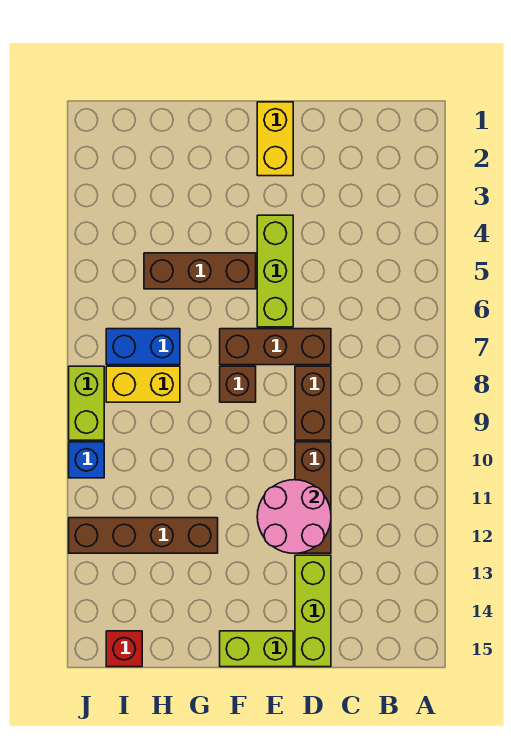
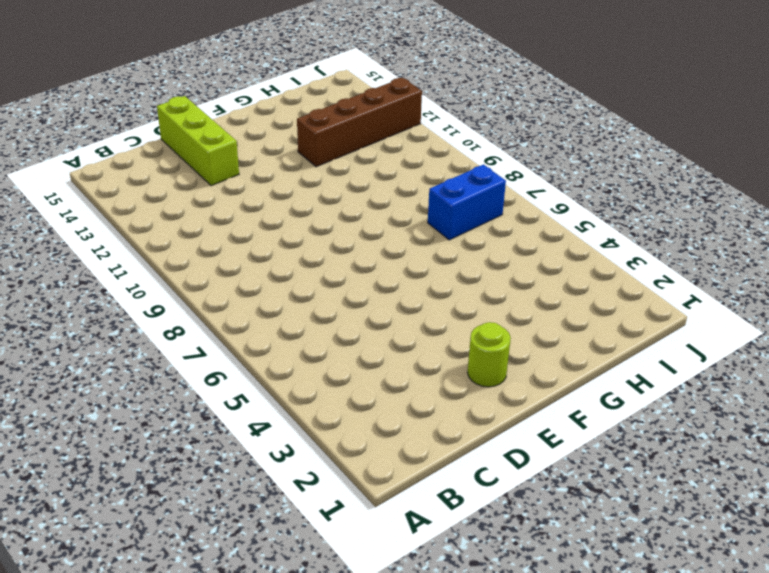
lime round brick E2 level 1 -> yellow brick E1:E2 level 1
none -> brown brick D7:F7 level 1
none -> brown brick D8:D9 level 1
none -> brown brick D10:D12 level 1

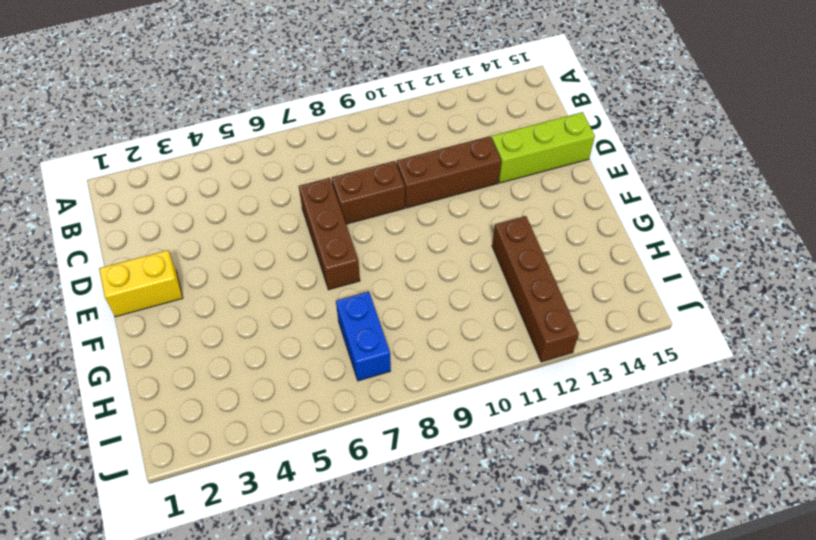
none -> lime brick E4:E6 level 1
none -> lime brick E15:F15 level 1
none -> brown brick F5:H5 level 1

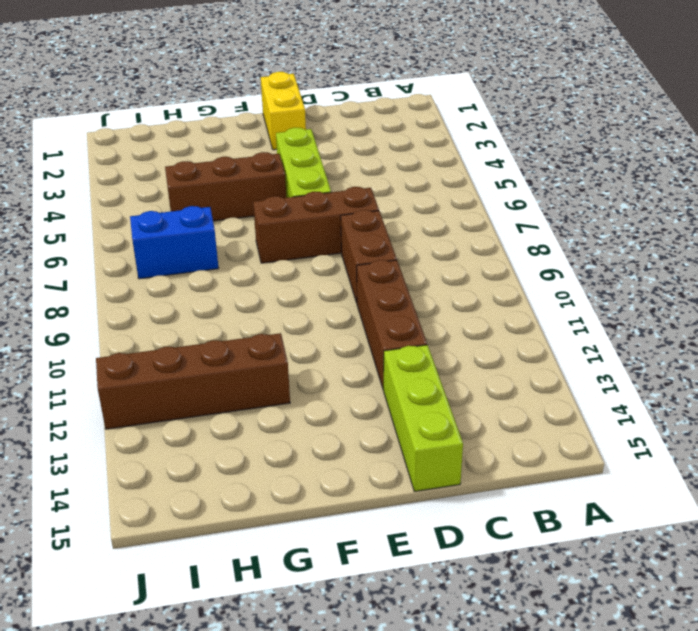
none -> lime brick E15:F15 level 1
none -> brown brick F8 level 1
none -> yellow brick H8:I8 level 1

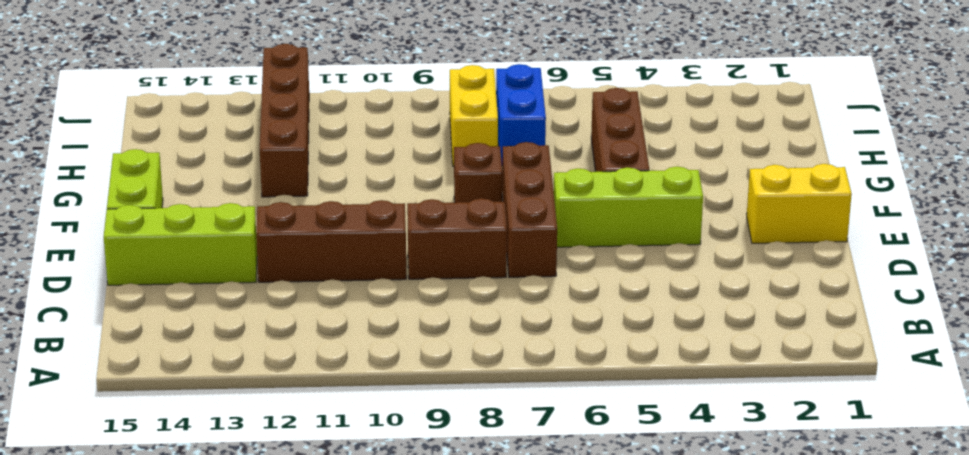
none -> red brick I15 level 1
none -> lime brick J8:J9 level 1
none -> blue brick J10 level 1

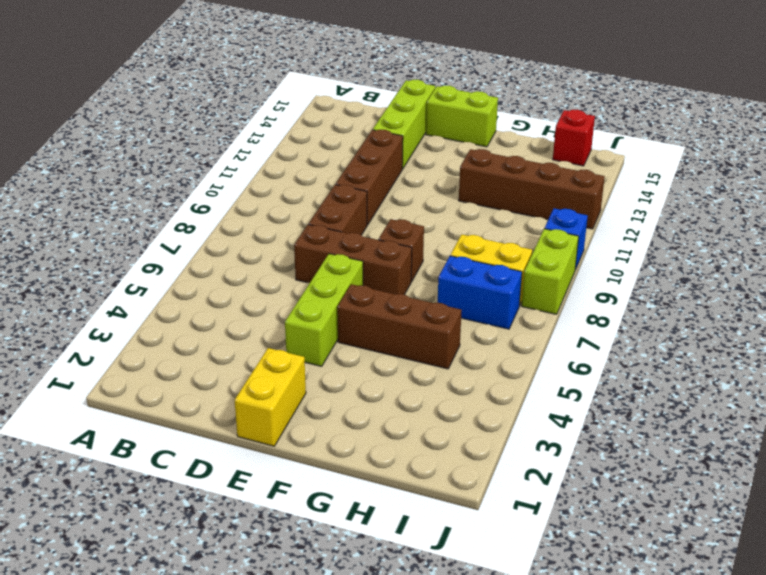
none -> pink round brick D11:E12 level 2

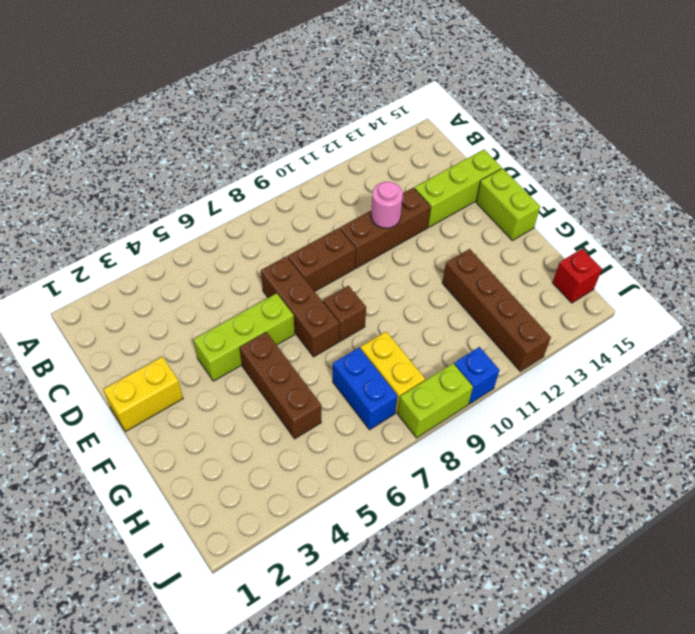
pink round brick D11 level 2 -> pink round brick D11:E12 level 2

